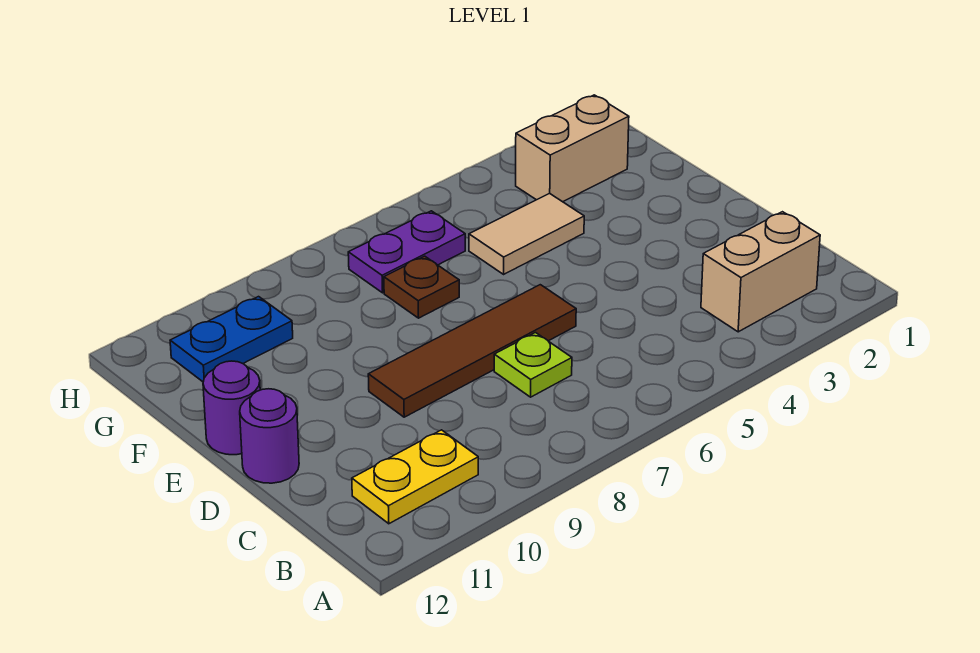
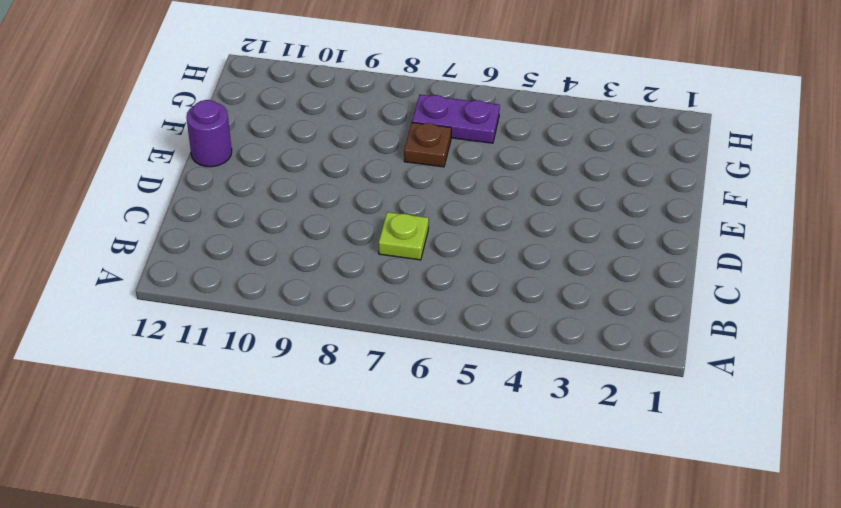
none -> tan brick B2:B3 level 1
none -> yellow plate B10:B11 level 1

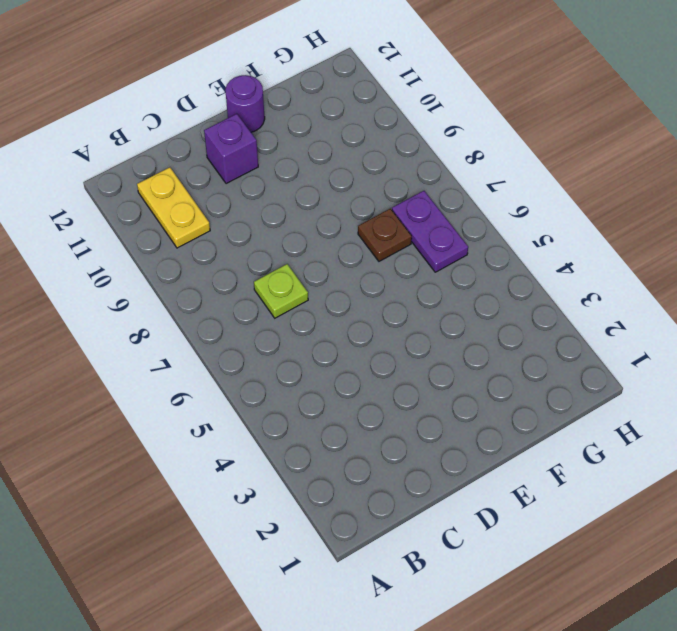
purple brick D11 level 1 -> none
none -> tan brick B2:B3 level 1
none -> brown tile D6:D9 level 1

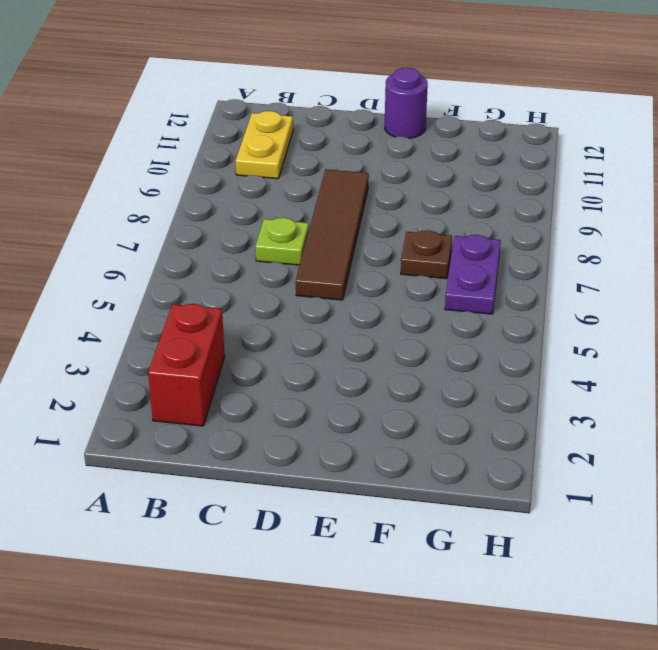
red brick B2:B3 level 1 -> tan brick B2:B3 level 1
none -> purple round brick D12 level 1
none -> tan tile F4:F5 level 1

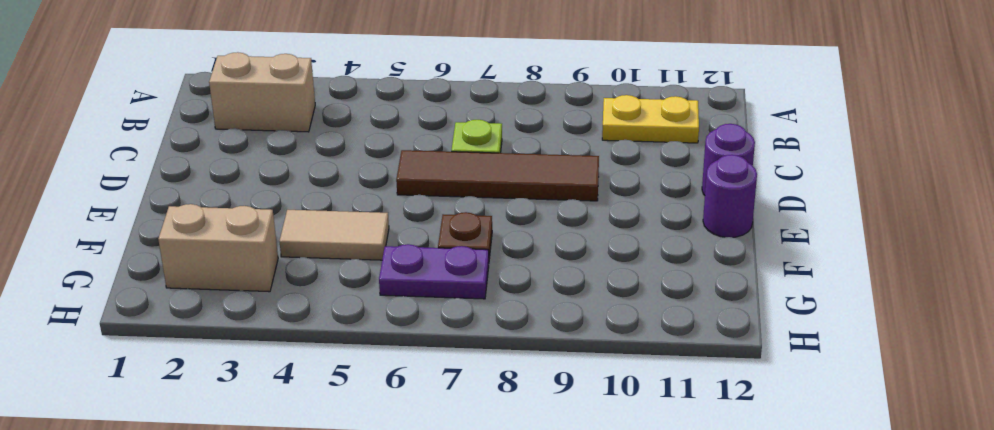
none -> blue plate G10:G11 level 1

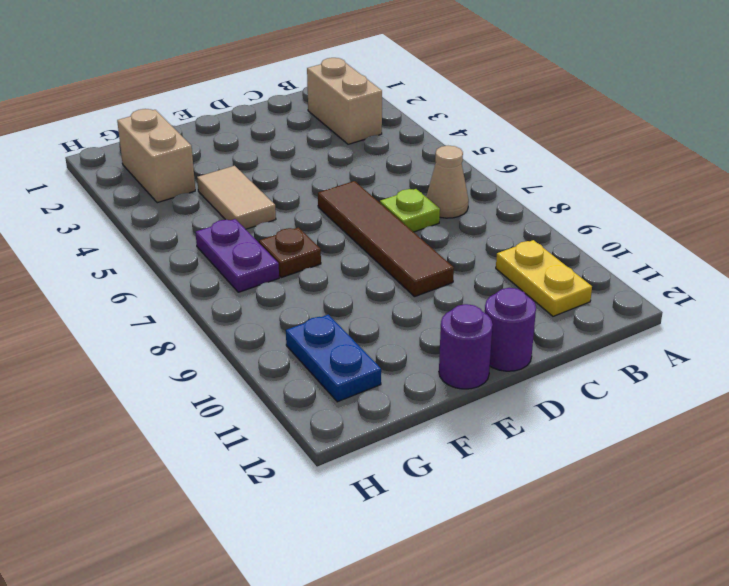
tan cone B7 level 1 -> none

